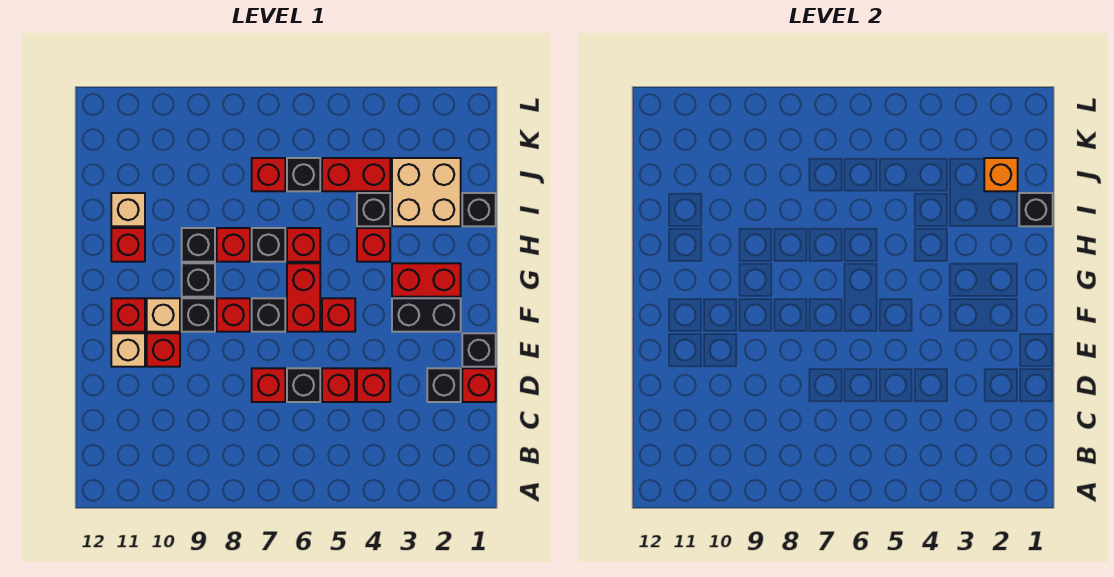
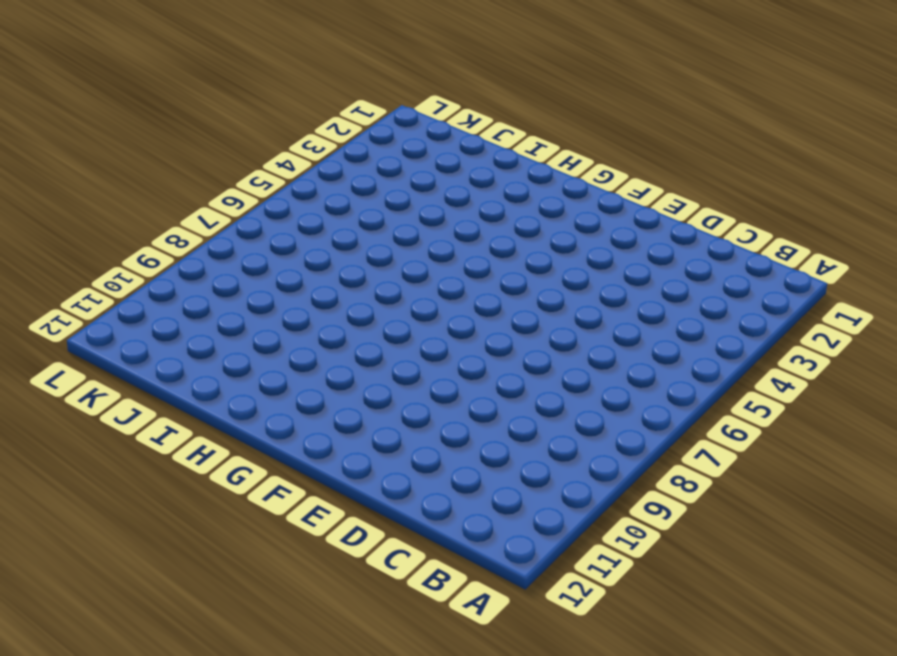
none -> red brick D1 level 1
none -> black brick D2 level 1
none -> red brick D4 level 1
none -> red brick D5 level 1

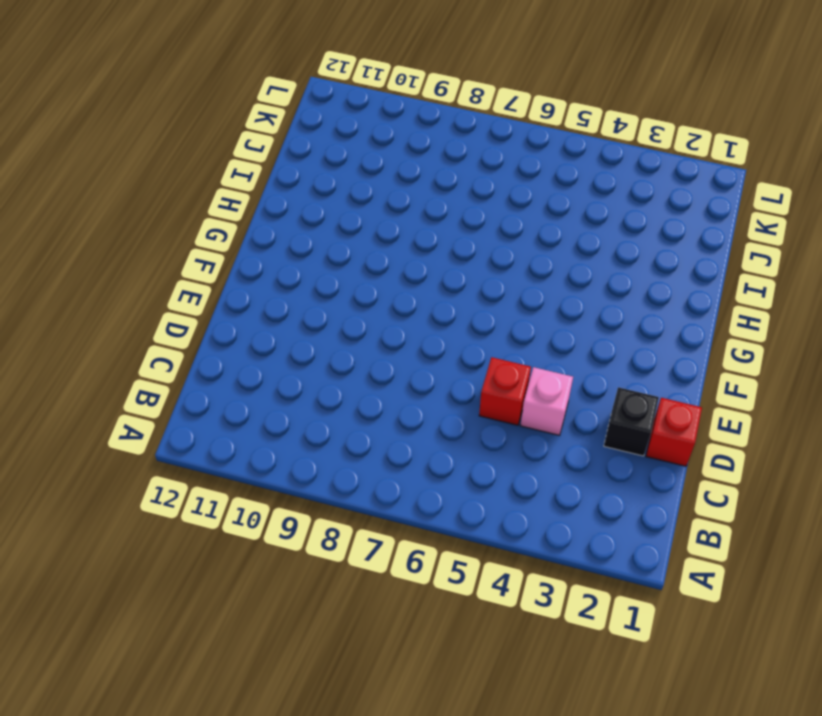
pink brick D4 level 1 -> red brick D4 level 1
none -> black brick D6 level 1
none -> red brick D7 level 1
none -> black brick E1 level 1
none -> red brick E10 level 1

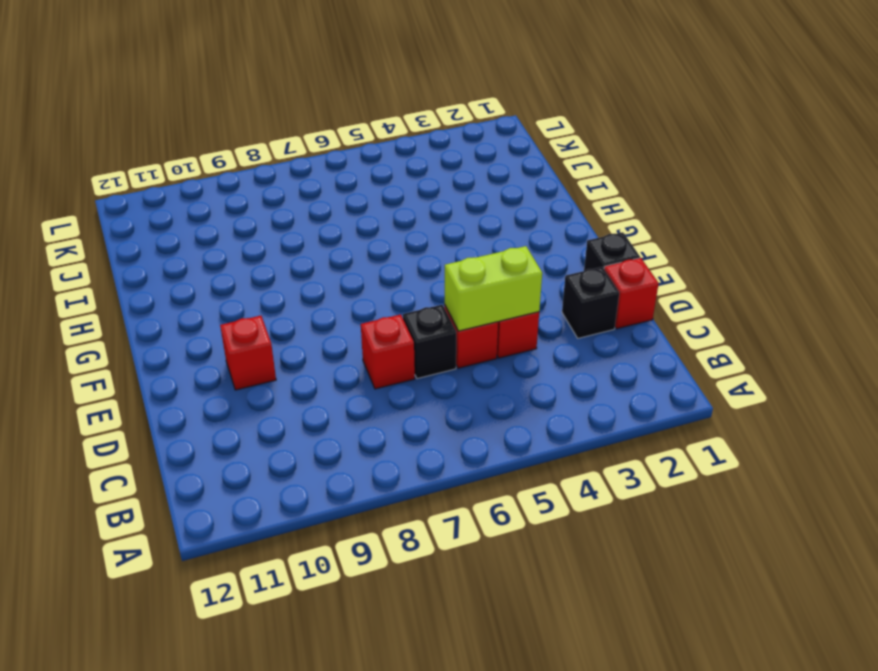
lime brick D4:D5 level 2 -> none
none -> tan brick E11 level 1
none -> black brick F2:F3 level 1
none -> red brick F5 level 1
none -> red brick F6:G6 level 1

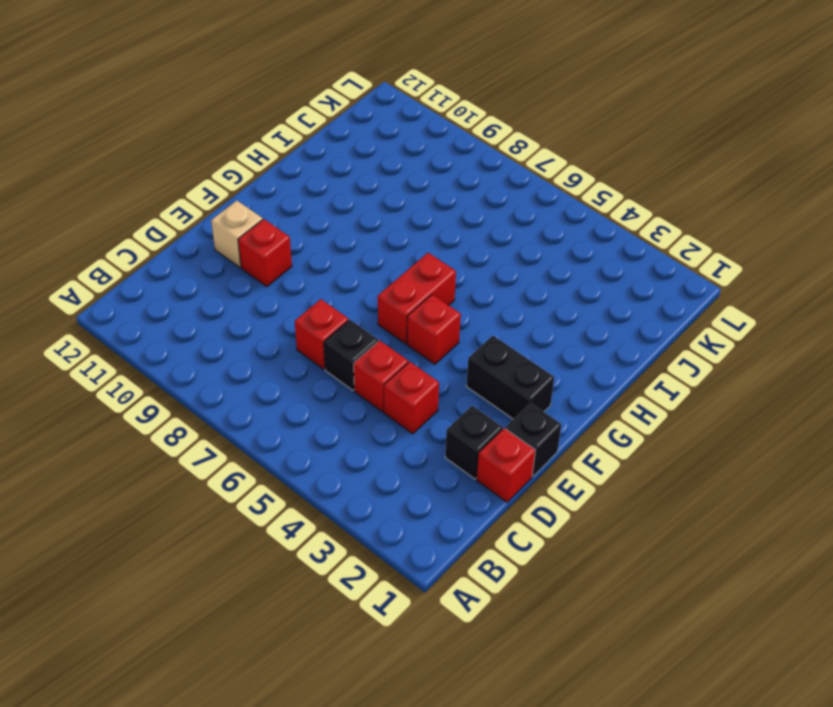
none -> black brick F7 level 1
none -> red brick F8 level 1
none -> black brick F9 level 1
none -> tan brick F10 level 1

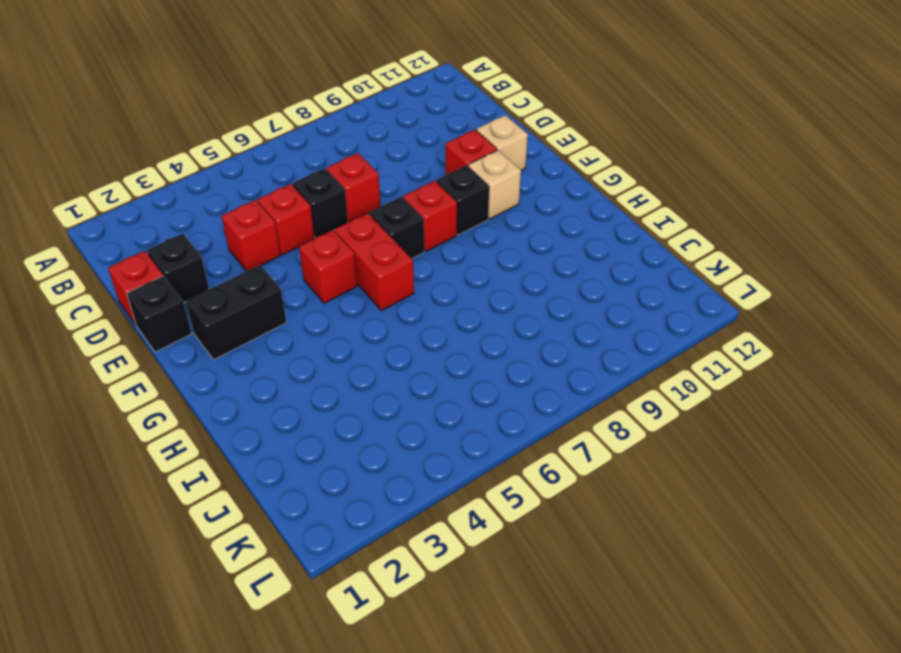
none -> red brick F11 level 1
none -> red brick G2:G3 level 1
none -> black brick G9 level 1
none -> red brick H4 level 1

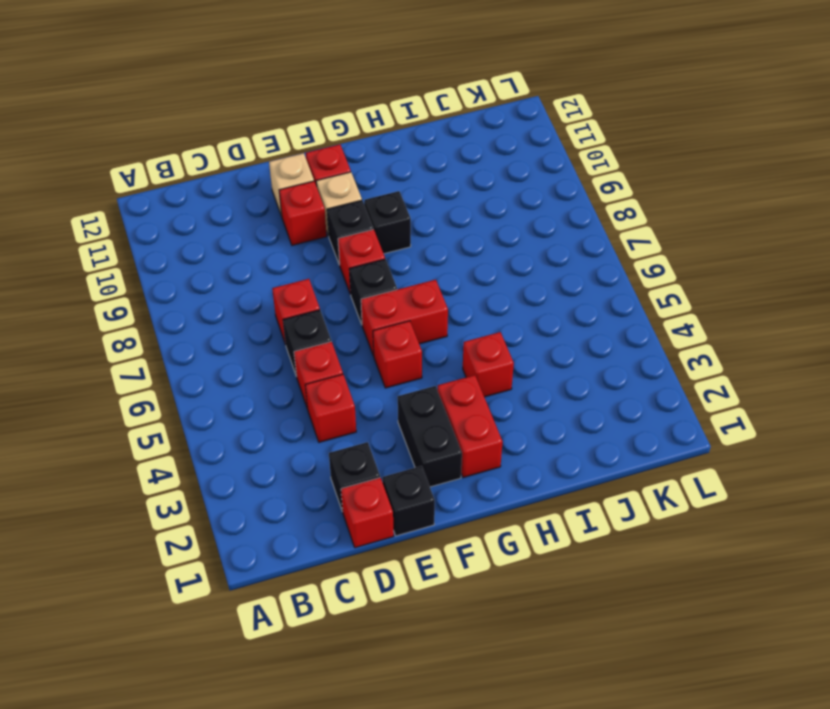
none -> red brick H6 level 1
none -> black brick H7 level 1
none -> red brick H8 level 1
none -> black brick H9 level 1

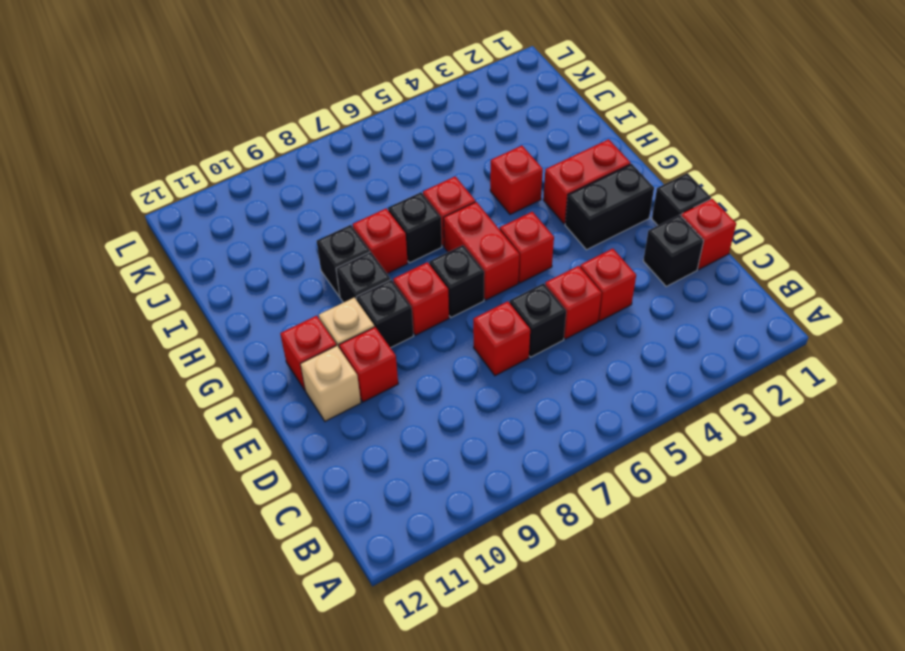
none -> red brick H11 level 1
none -> black brick I1 level 1
none -> tan brick I2:J3 level 1
none -> black brick I4 level 1

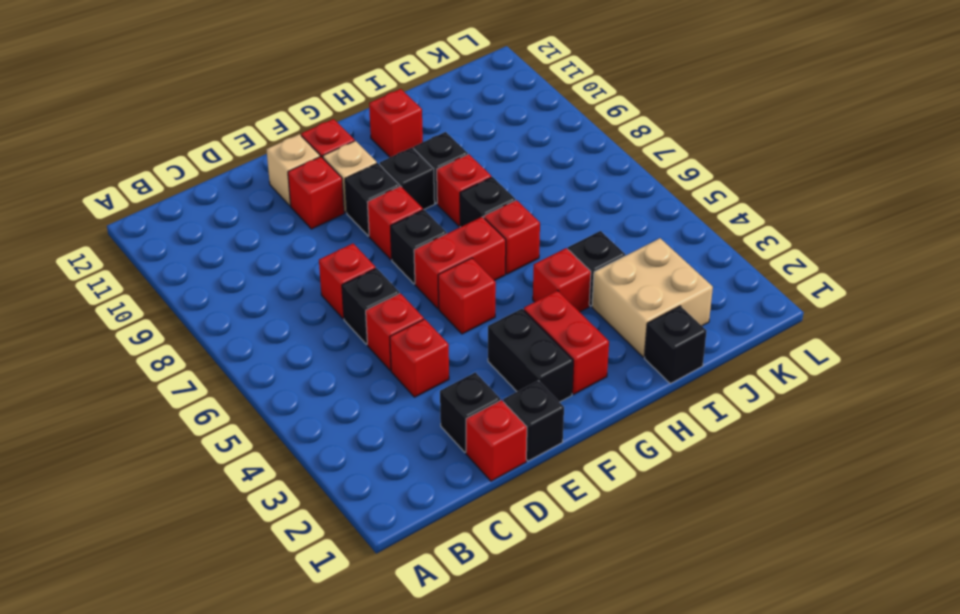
none -> tan brick I11 level 1
none -> red brick J4:J5 level 1
none -> black brick J6 level 1
none -> red brick J7 level 1

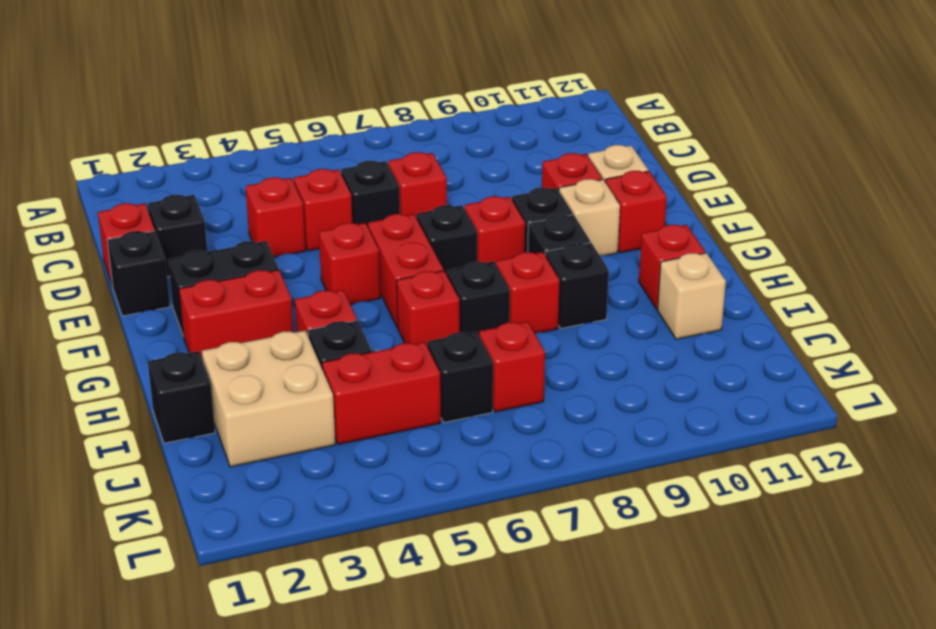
none -> black brick I1 level 2
none -> orange brick J2 level 2

